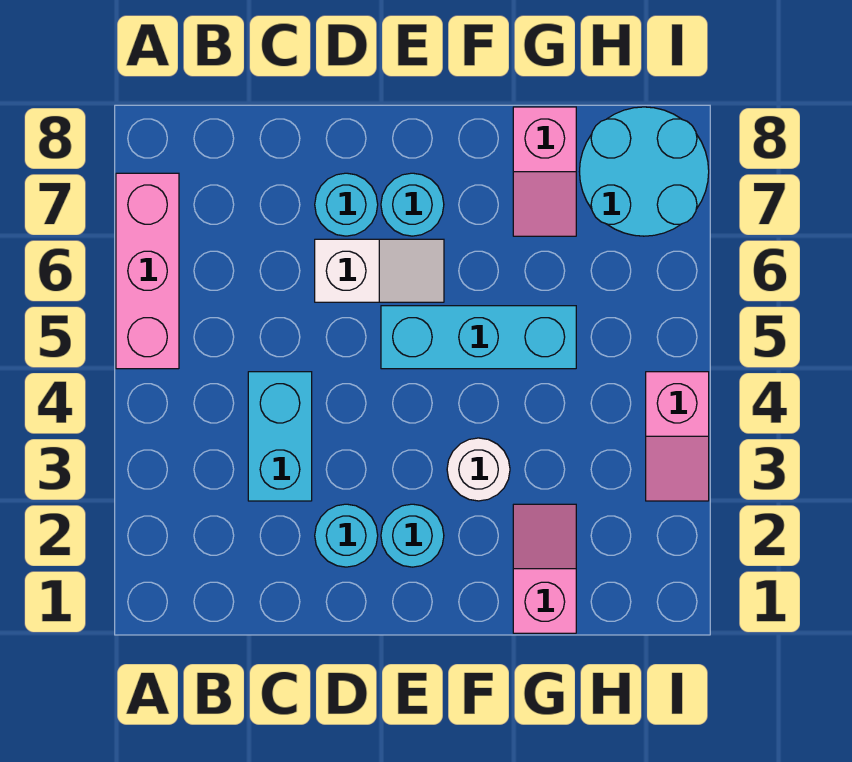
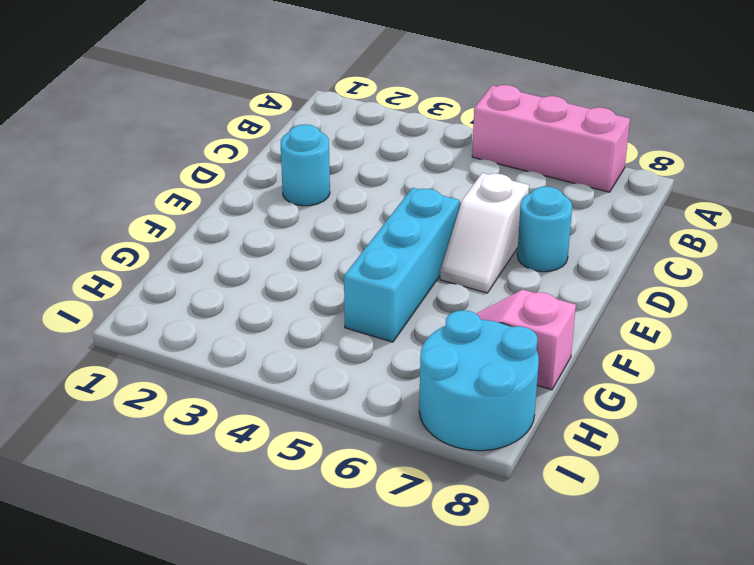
none -> cyan brick C3:C4 level 1
none -> cyan round brick E2 level 1
none -> cyan round brick E7 level 1

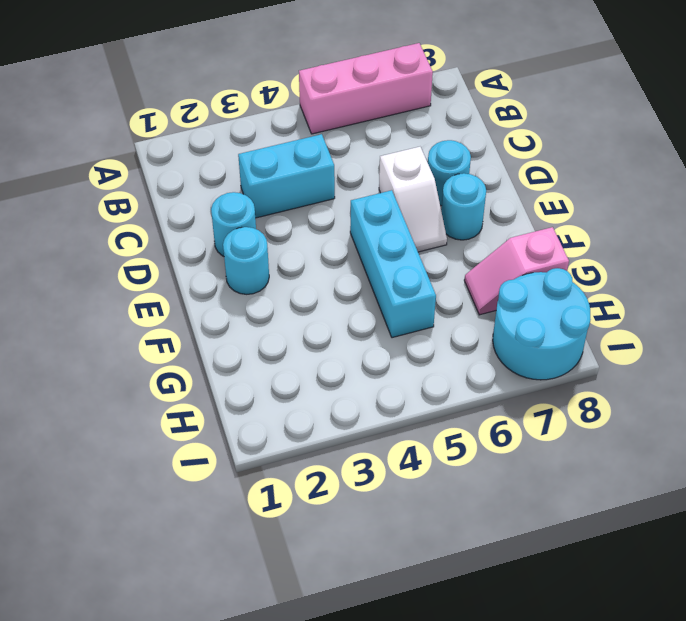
none -> white round brick F3 level 1
none -> pink slope G1:G2 level 1 top 1
none -> pink slope I3:I4 level 1 top 4

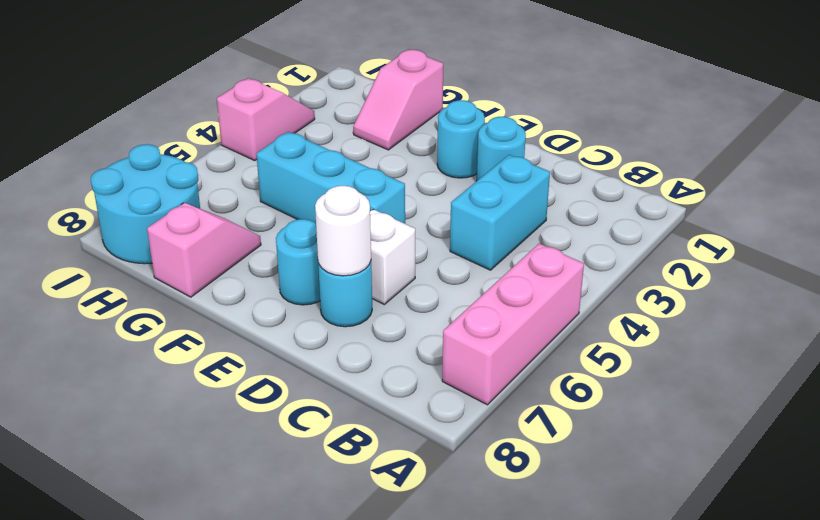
white round brick D7 level 2 -> white round brick F3 level 1

